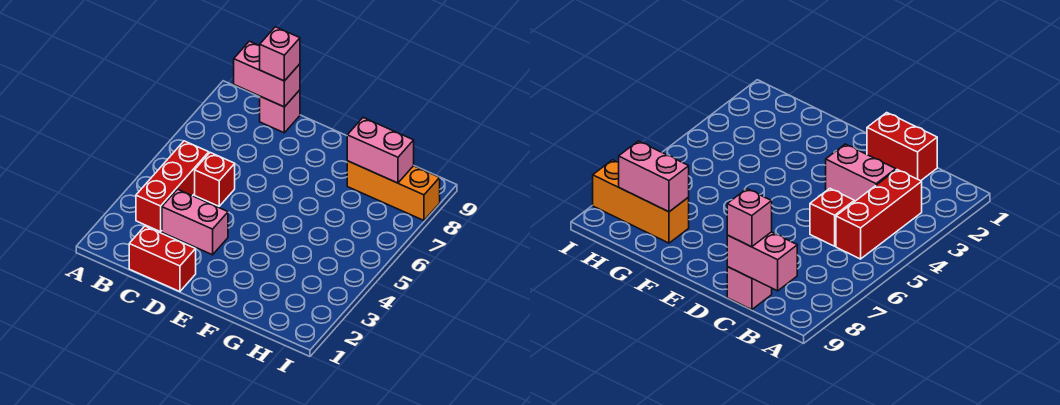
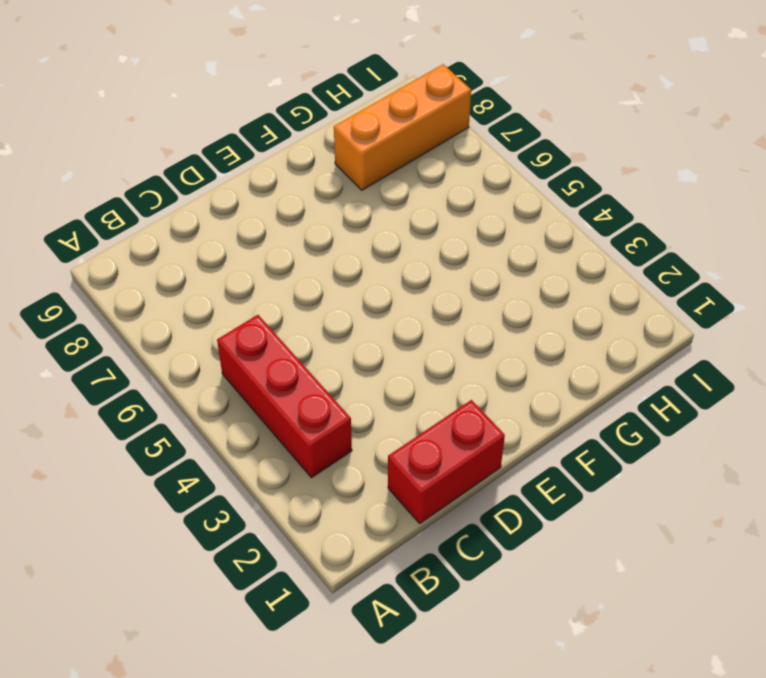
none -> pink brick C3:D3 level 1
none -> red brick C5 level 1

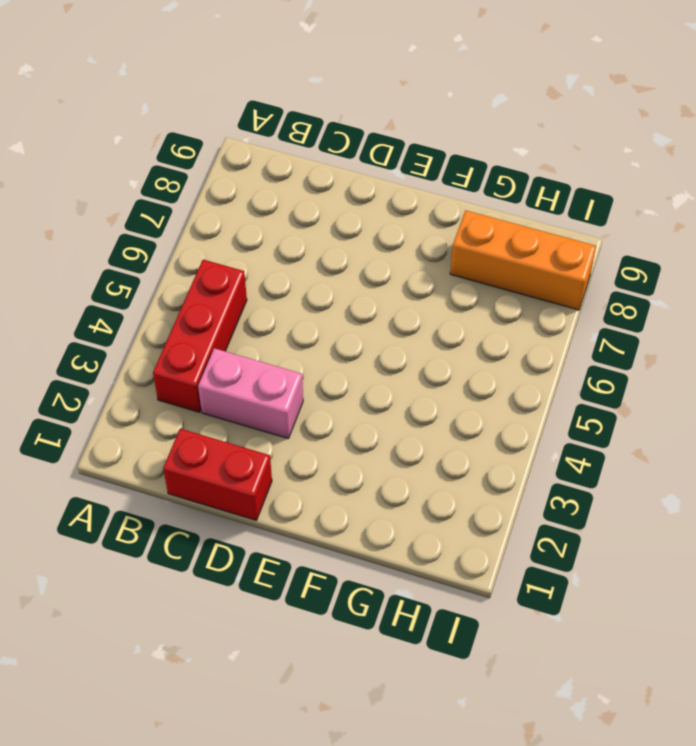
none -> red brick C5 level 1
none -> pink brick C9 level 1

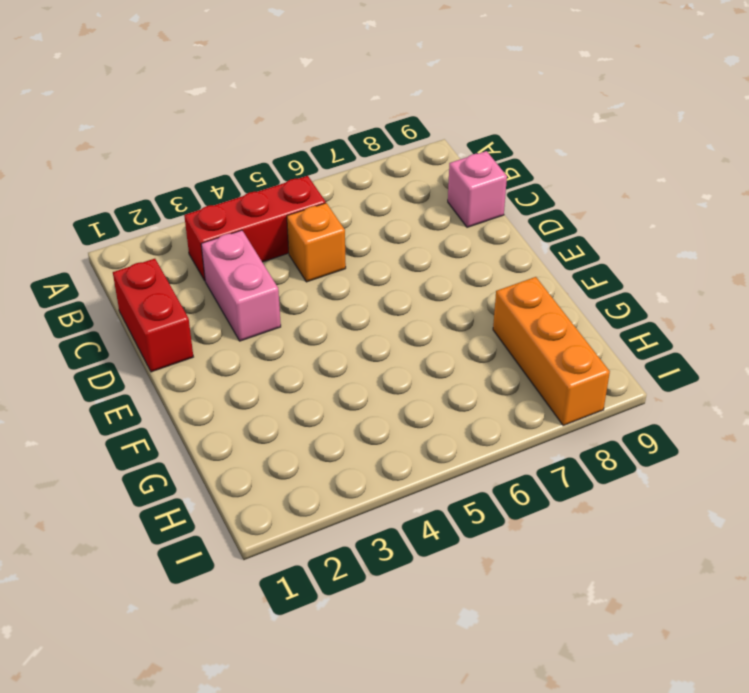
orange brick C5 level 1 -> red brick C5 level 1
none -> pink brick B9:C9 level 2
none -> pink brick G8:H8 level 2

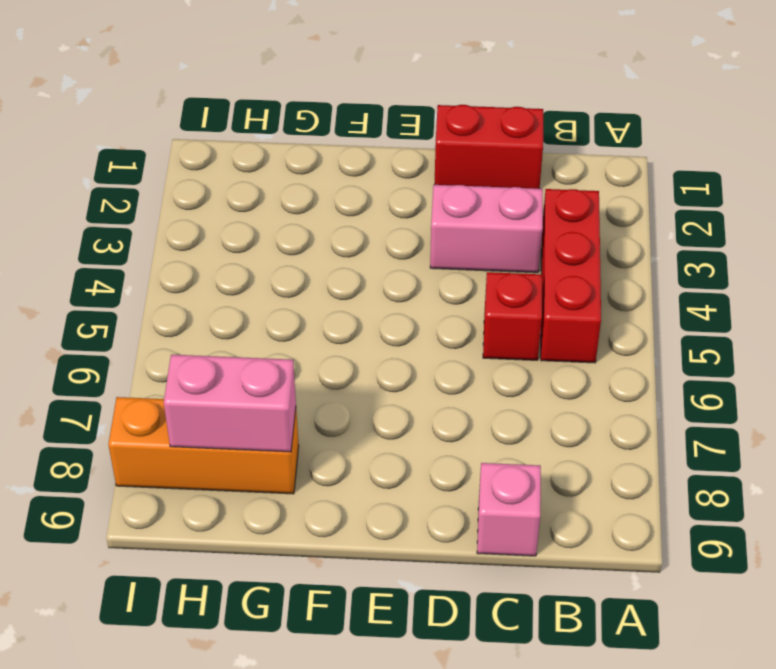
none -> pink brick B9:C9 level 2
none -> pink brick C9 level 3

